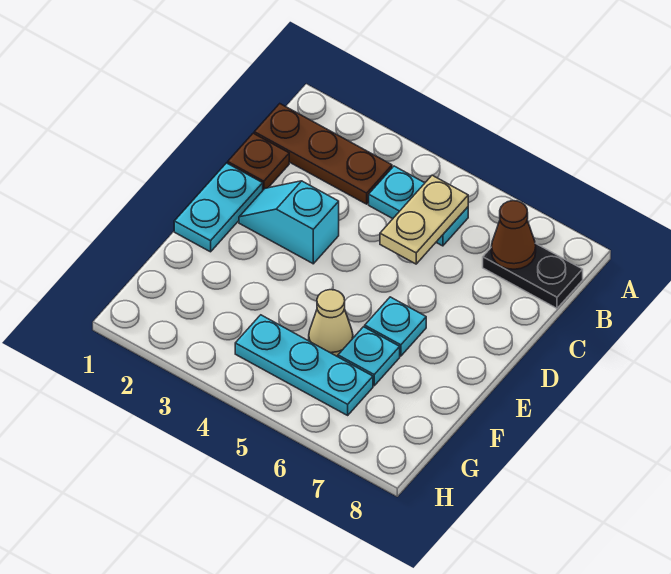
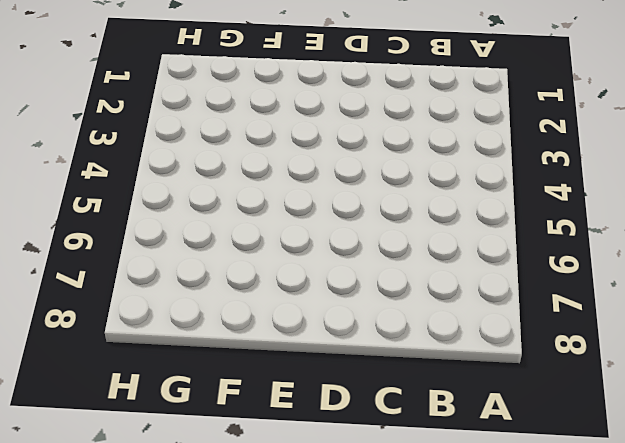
none -> brown plate B1:B3 level 1
none -> cyan plate B4:B5 level 1
none -> black plate B7:B8 level 1

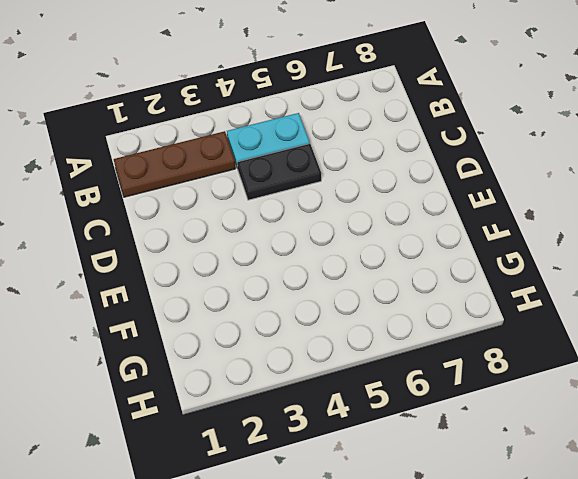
black plate C4:C5 level 1 -> black plate B7:B8 level 1
none -> brown plate C1 level 1
none -> cyan plate D1:E1 level 1
none -> cyan slope D2:D3 level 1 top 3

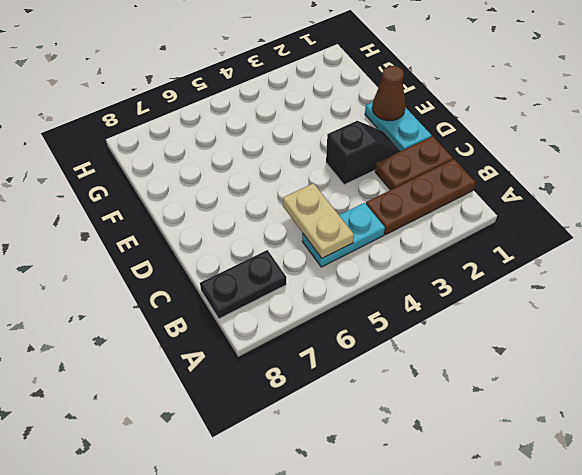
brown plate C1:C2 level 1 -> brown plate C1 level 1
black slope D2:D3 level 1 top 3 -> cyan slope D2:D3 level 1 top 3
brown cone E1 level 2 -> brown cone B7 level 2
none -> cyan plate E6 level 1
none -> tan cone F5 level 1
none -> cyan plate F6 level 1

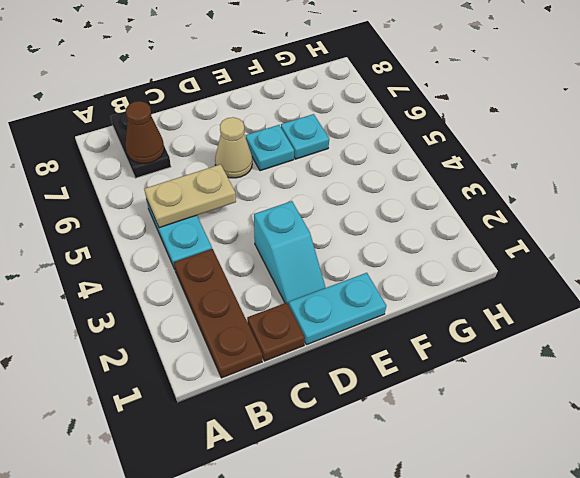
tan cone D6 level 1 -> tan cone F5 level 1
none -> cyan plate G4:G6 level 1

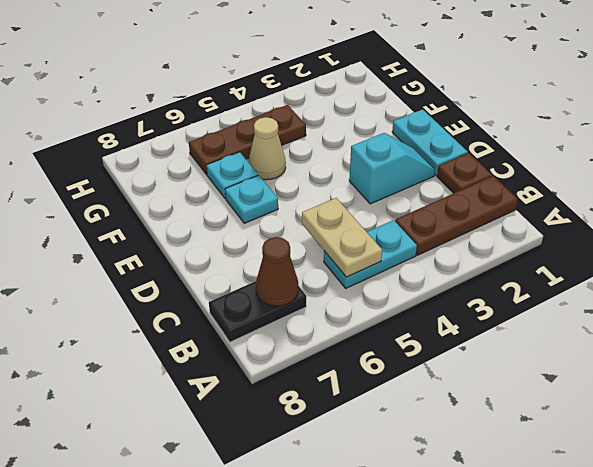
brown plate G4:G6 level 1 -> cyan plate G4:G6 level 1

